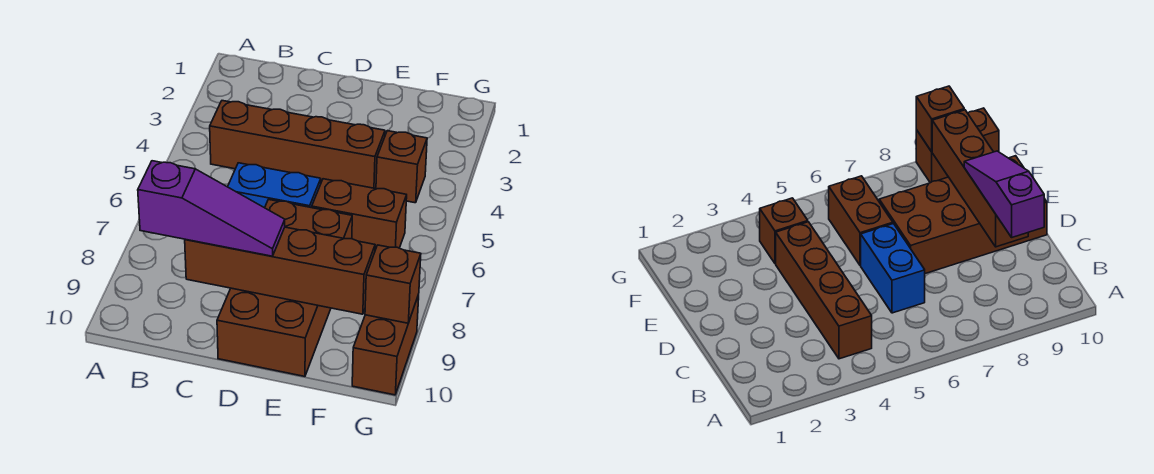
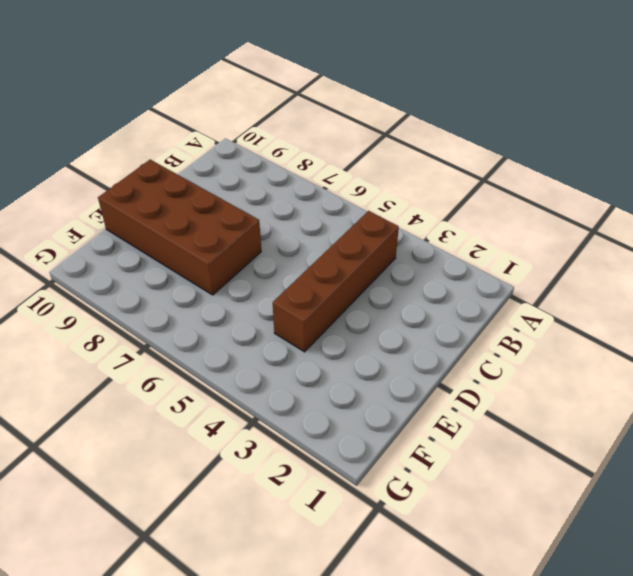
none -> blue brick C6:D6 level 1
none -> brown brick E6:F6 level 1

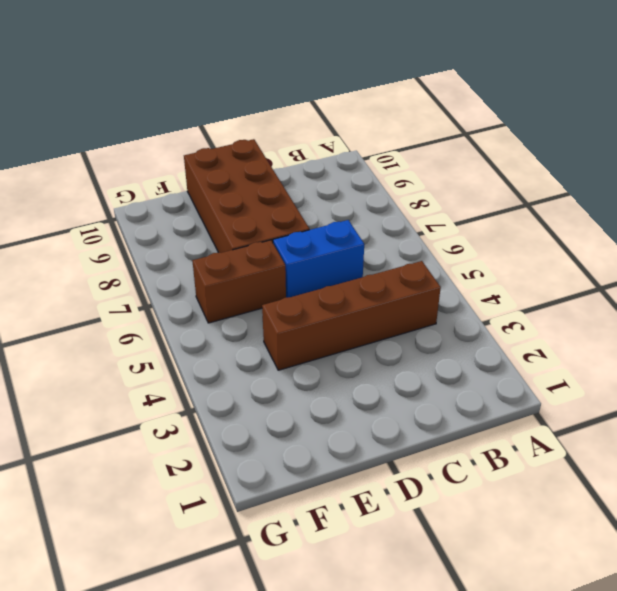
none -> brown brick F4 level 1
none -> brown brick G9:G10 level 1

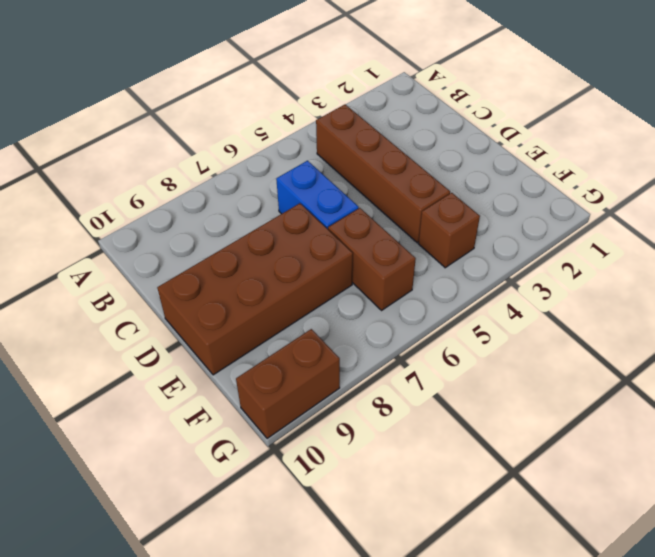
none -> brown brick C9:F9 level 2
none -> brown brick G9 level 2

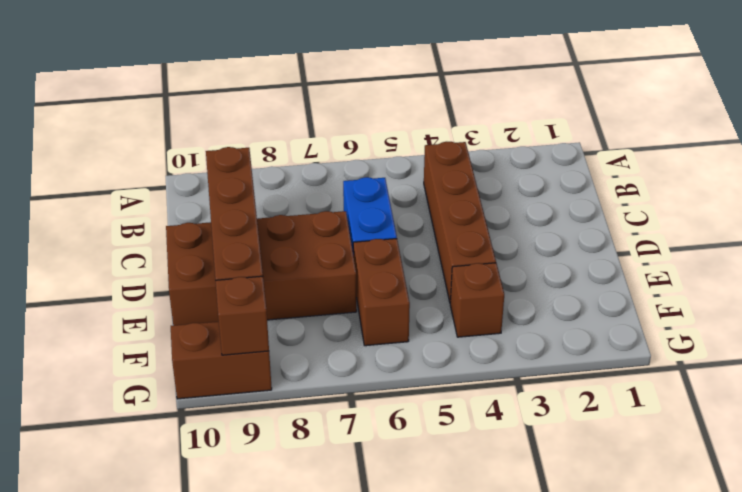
none -> purple slope B9:D9 level 3 top B

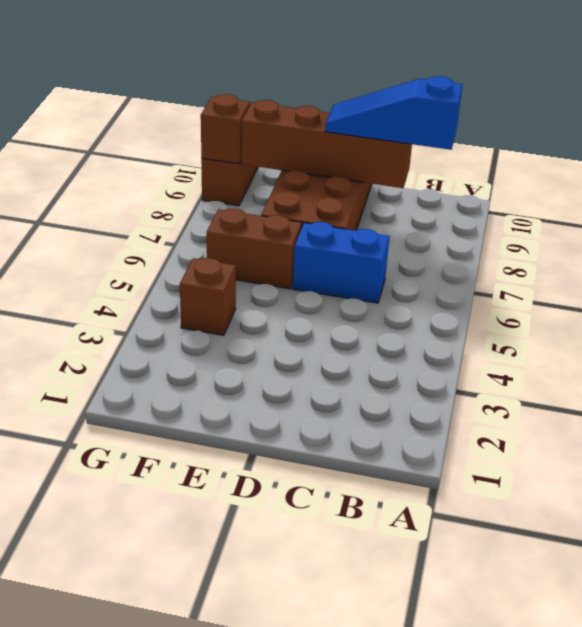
blue slope B9:D9 level 3 top B -> purple slope B9:D9 level 3 top B
none -> brown brick B4:E4 level 1

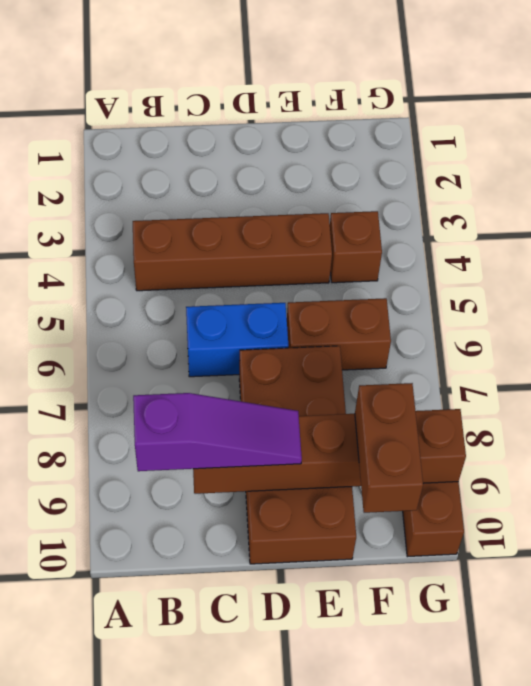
brown brick F9:F10 level 3 -> none

